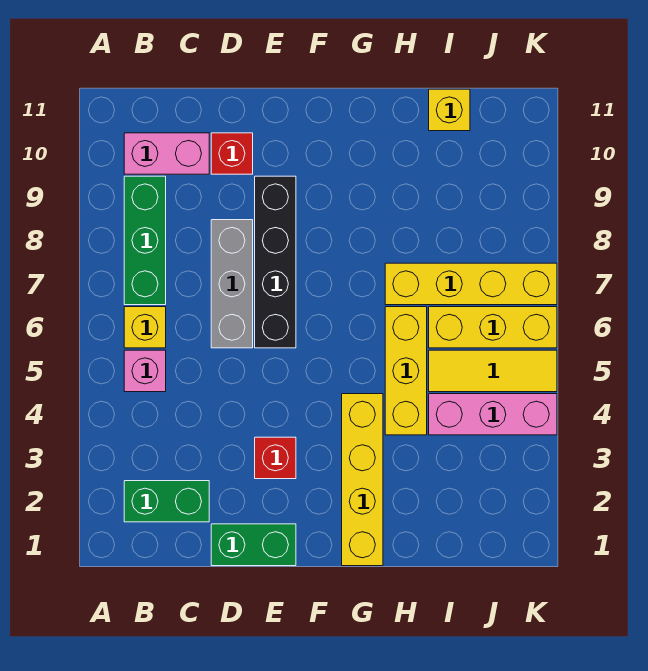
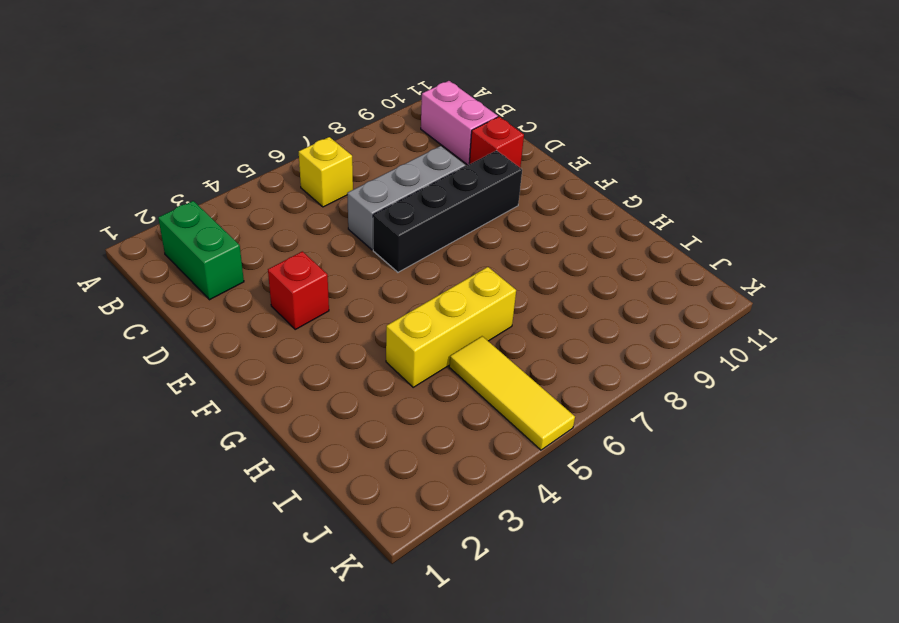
none -> pink brick B5 level 1
none -> green brick B7:B9 level 1
none -> green brick D1:E1 level 1

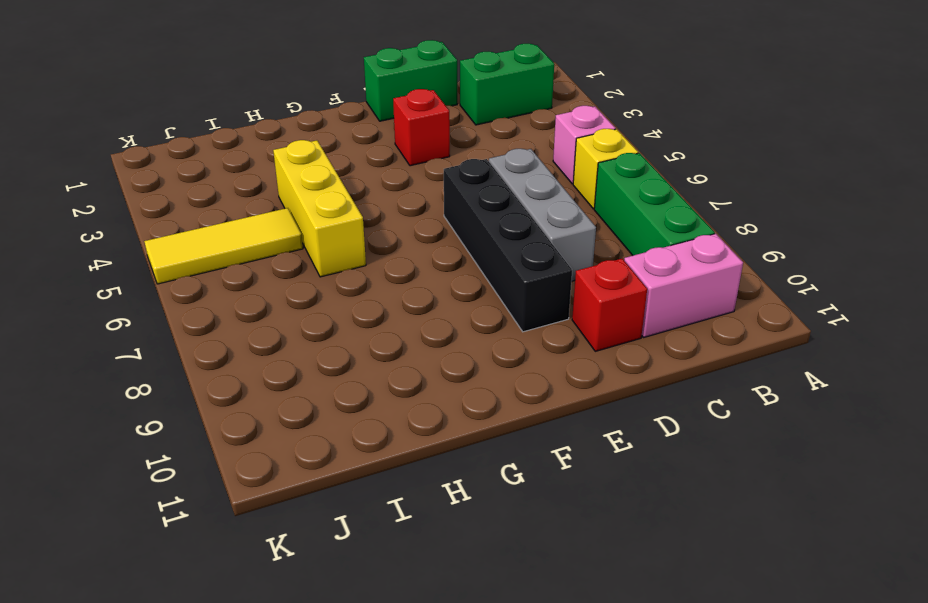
none -> yellow brick G1:G4 level 1
none -> yellow brick H7:K7 level 1
none -> pink brick I4:K4 level 1

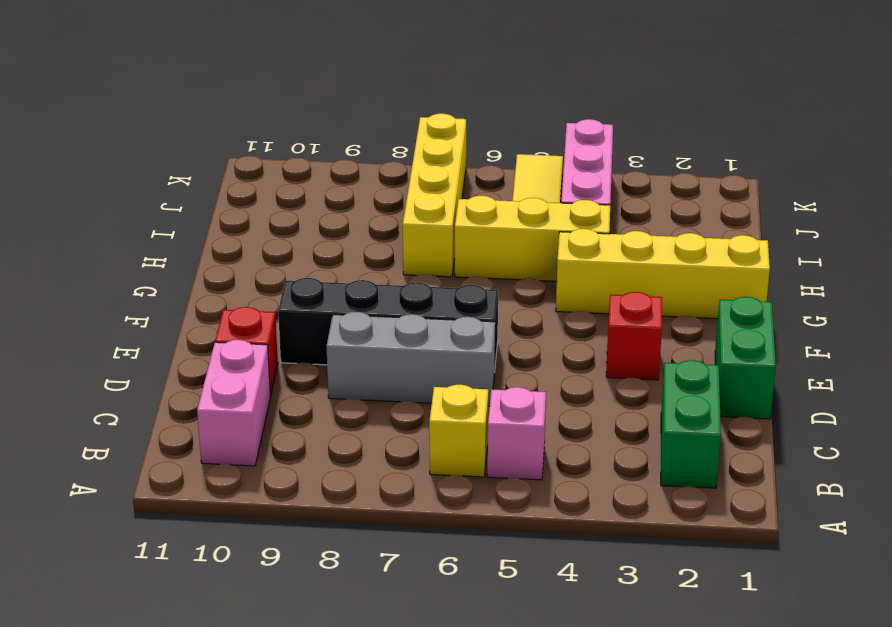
none -> green brick B7:B9 level 1
none -> yellow brick I6:K6 level 1
none -> yellow brick I11 level 1

